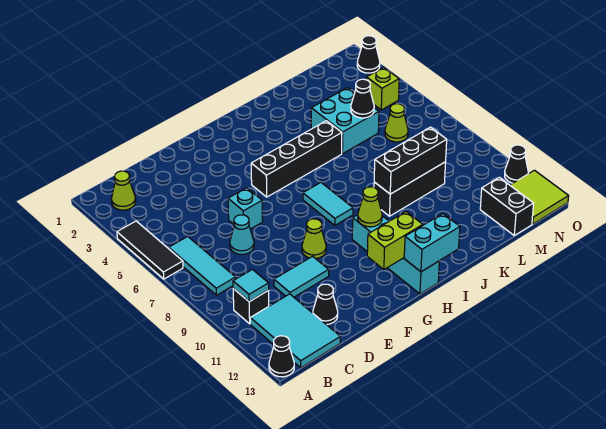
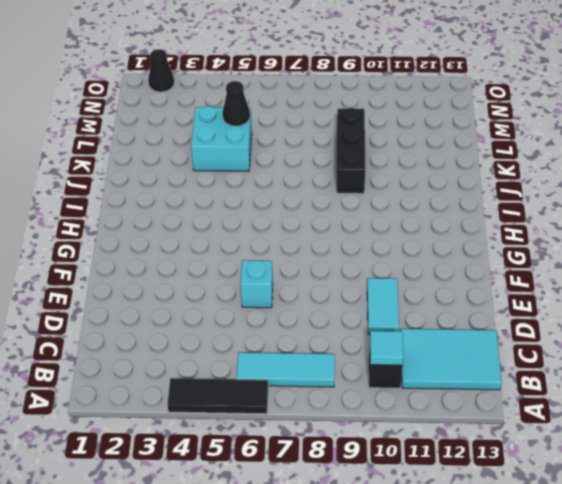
none -> black cone A13 level 1
none -> lime cone B2 level 1
none -> cyan cone D7 level 1

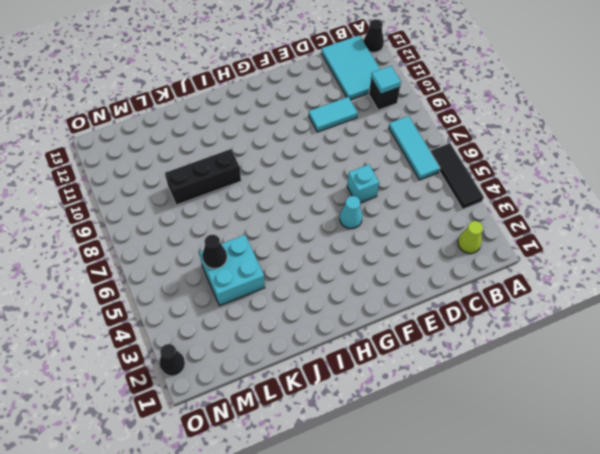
cyan cone F5 level 1 -> cyan cone D7 level 1
none -> black cone D12 level 1
none -> lime cone F9 level 1
none -> black brick G5:J5 level 1

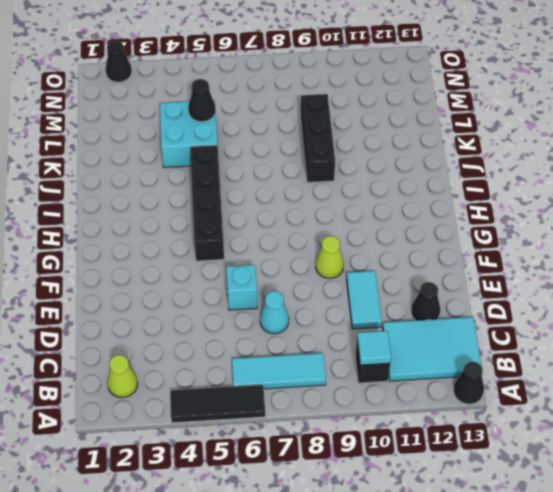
none -> cyan tile H7:H8 level 1
none -> cyan brick H10:H13 level 1
none -> lime cone M6 level 1

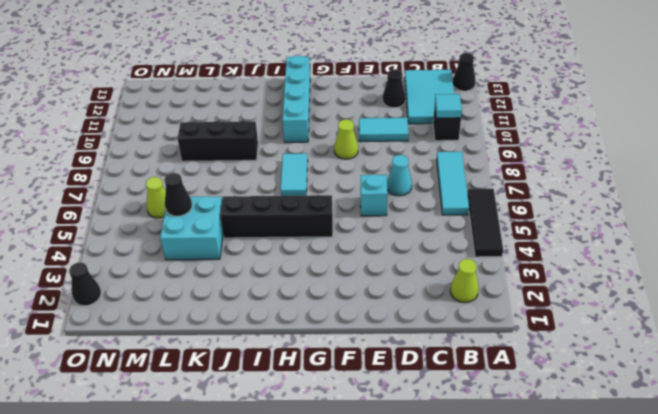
none -> black brick M12:M13 level 1
none -> lime brick N4 level 1
none -> lime tile N12:O13 level 1

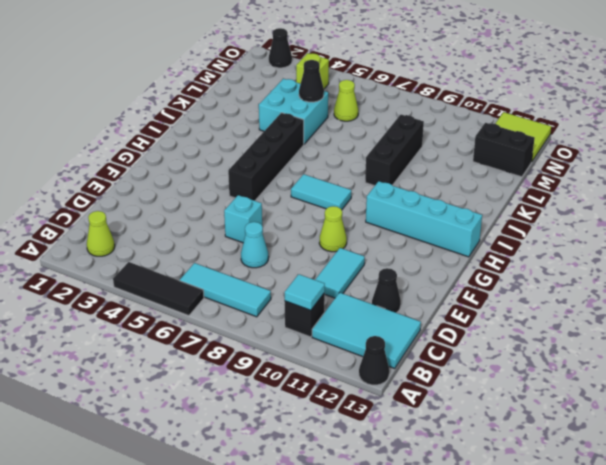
none -> black cone O11 level 1
none -> lime brick G12:H12 level 2
none -> lime cone H10 level 2

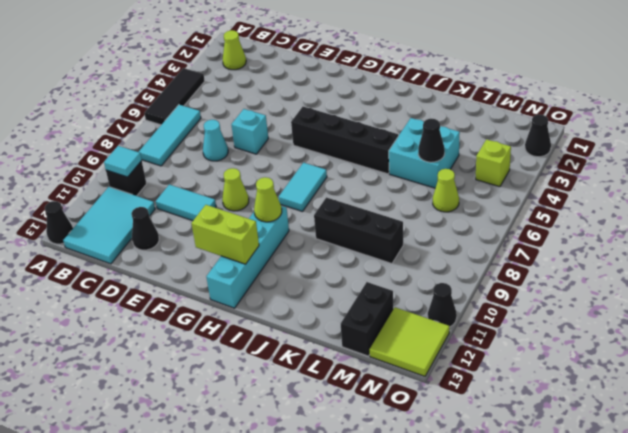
none -> cyan brick H13:I13 level 2
none -> black brick J9:L9 level 2

